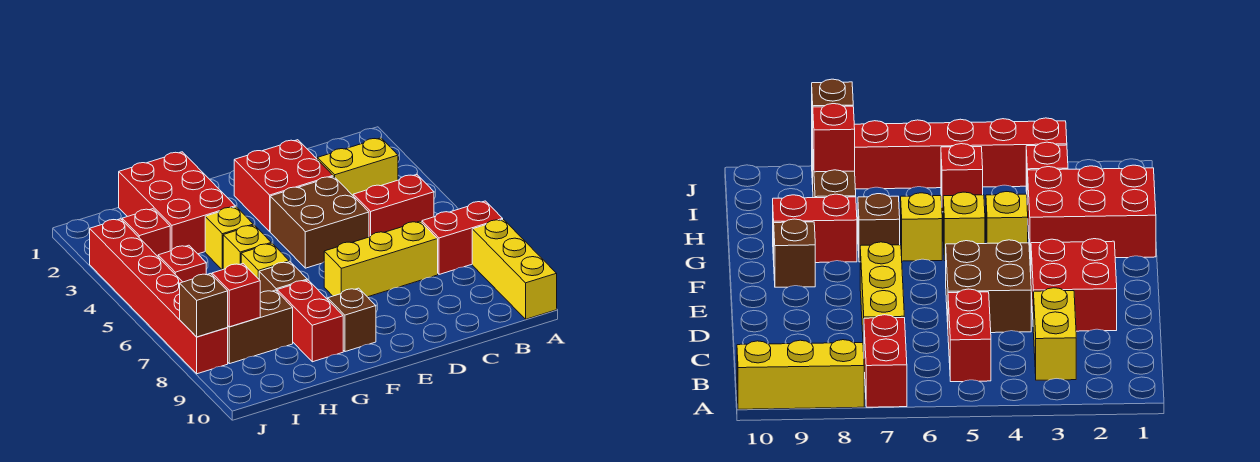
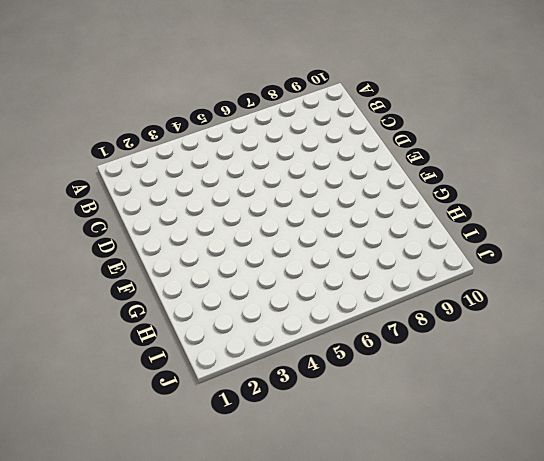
none -> red brick A7:B7 level 1
none -> yellow brick A8:A10 level 1
none -> yellow brick B3:C3 level 1

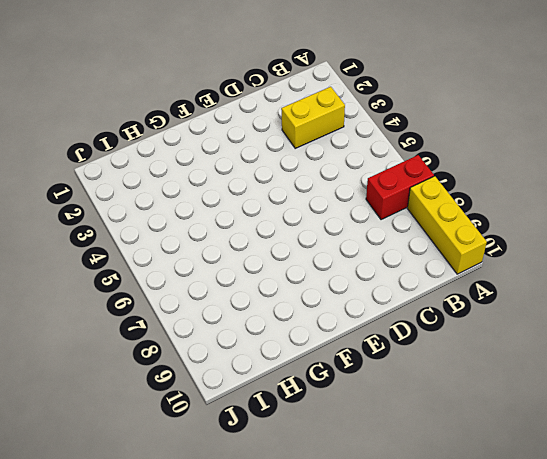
none -> red brick B5:C5 level 1
none -> yellow brick C7:E7 level 1
none -> red brick D2:E3 level 1

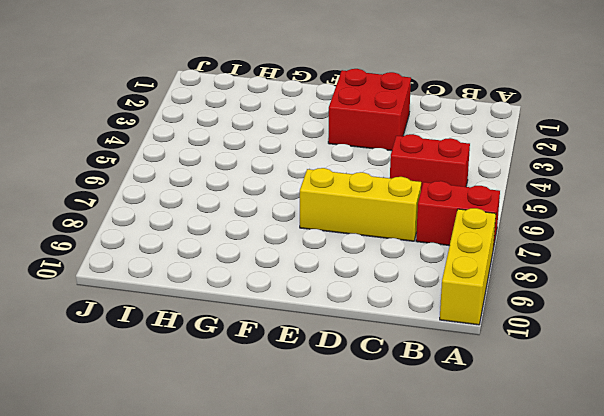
none -> yellow brick B3:C3 level 1
none -> brown brick D4:E5 level 1
none -> brown brick F9 level 1

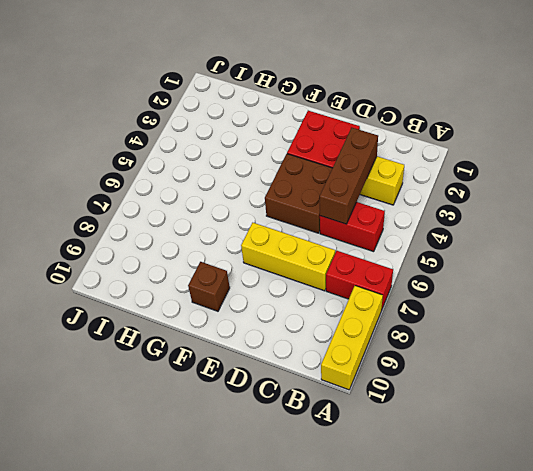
brown brick C3:C5 level 2 -> none
none -> red brick G1:H3 level 1
none -> yellow brick G4 level 1
none -> yellow brick G5 level 1

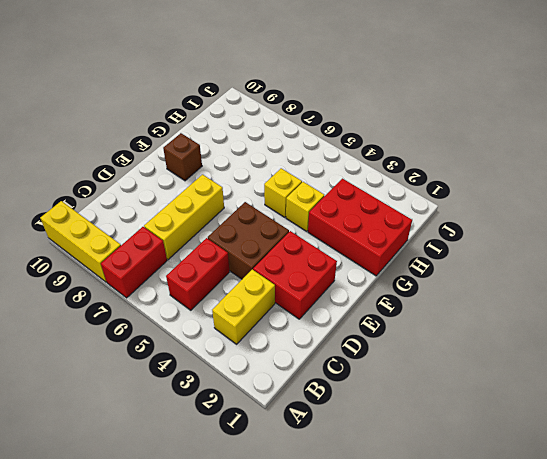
none -> yellow brick G6 level 1
none -> brown brick G7 level 1
none -> red brick G8:G9 level 1

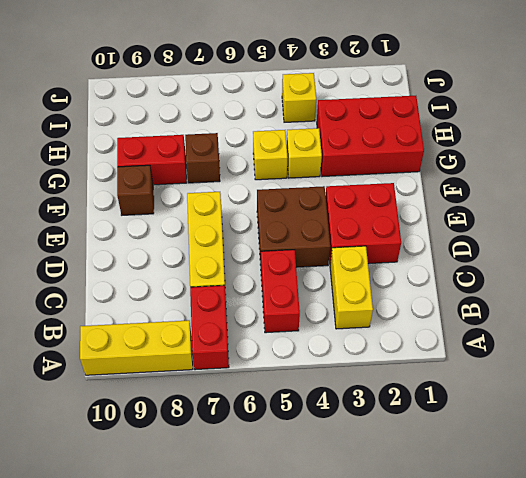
yellow brick I4 level 1 -> yellow brick G6 level 1
none -> brown brick H8:I8 level 1
none -> red brick I3 level 1
none -> red brick I5 level 1

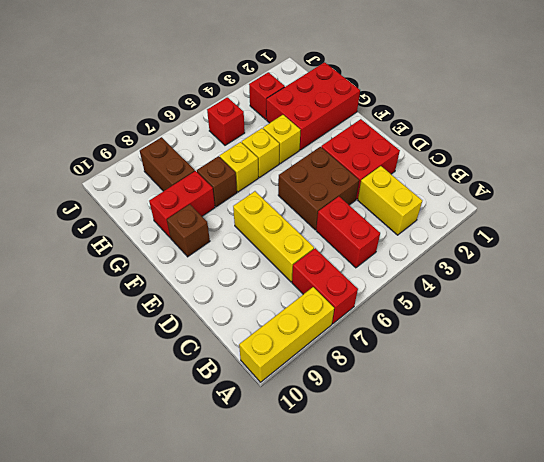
none -> red brick J3:J8 level 1
none -> red brick I8 level 2
none -> brown brick J8 level 2

